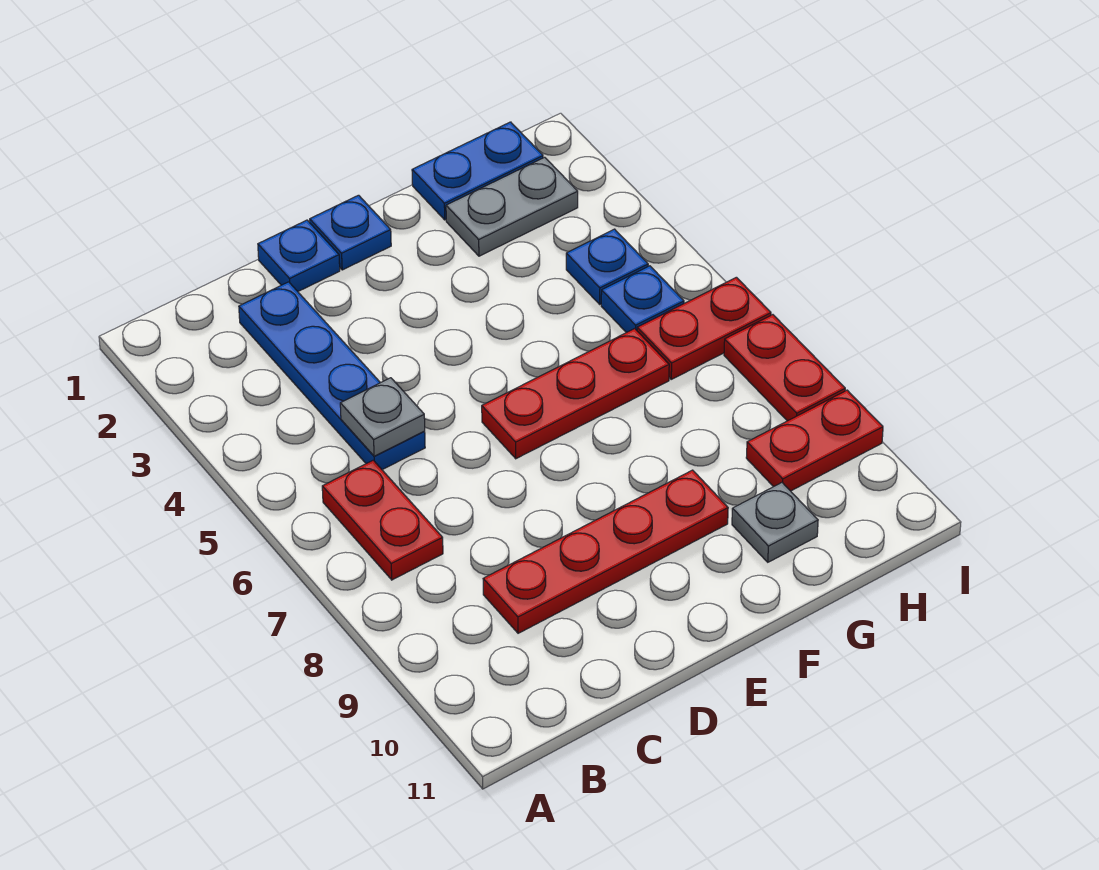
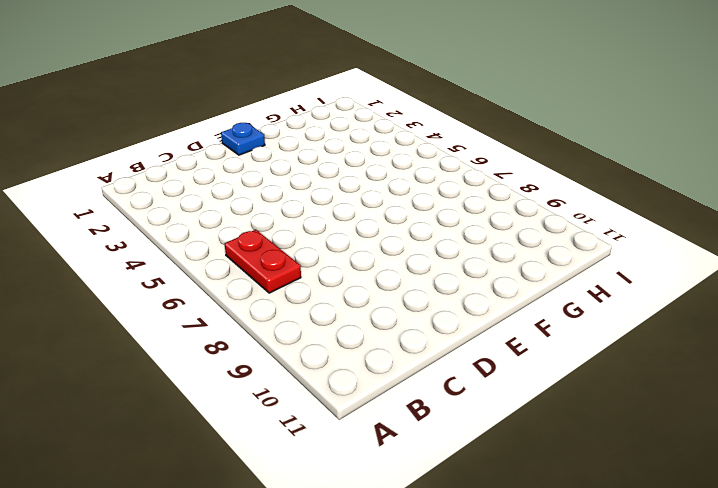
none -> blue plate C2:C5 level 1
none -> red plate C9:F9 level 1
none -> blue plate D1 level 1

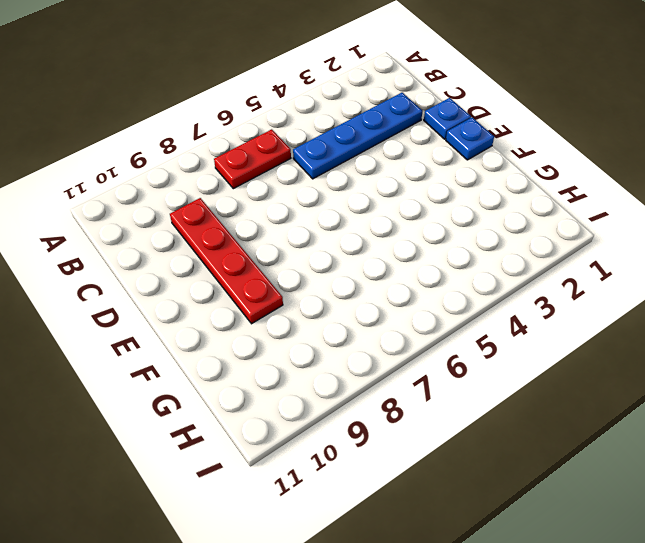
none -> red plate E6:G6 level 1
none -> blue plate G1:H1 level 1
none -> grey plate G2:H2 level 1

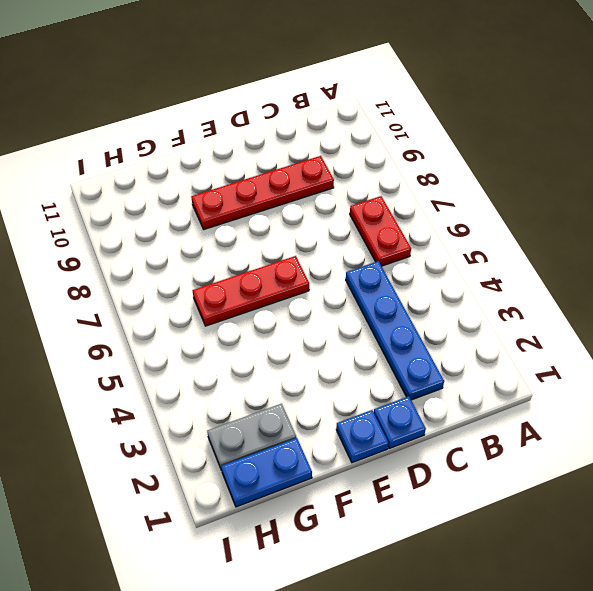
none -> grey plate G10 level 1
none -> blue plate H4 level 1
none -> blue plate H5 level 1

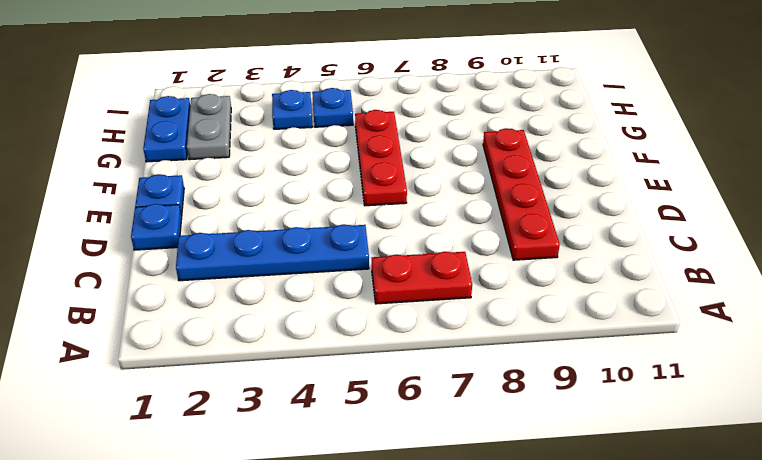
none -> grey plate G10 level 1
none -> red plate H6:I6 level 1
none -> red plate H9:I9 level 1

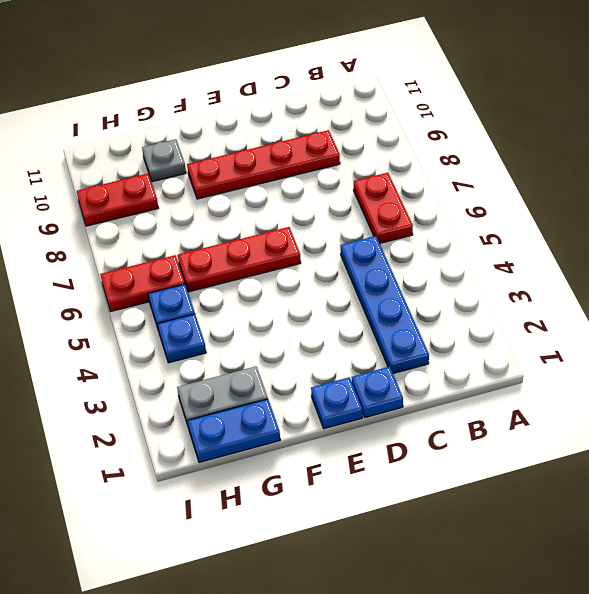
none -> red plate I7:I8 level 1
none -> grey plate C5 level 2

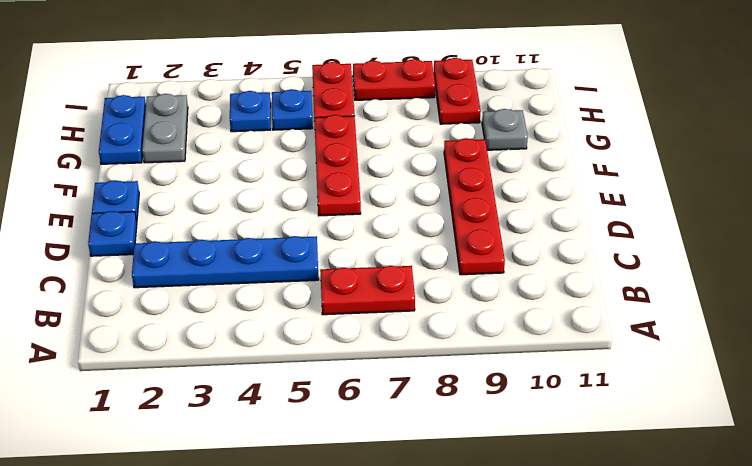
none -> grey plate C5 level 2

